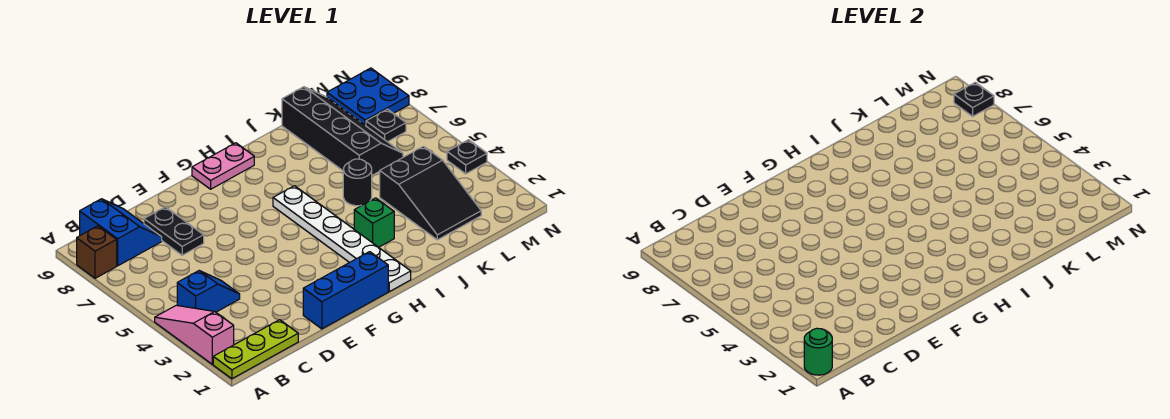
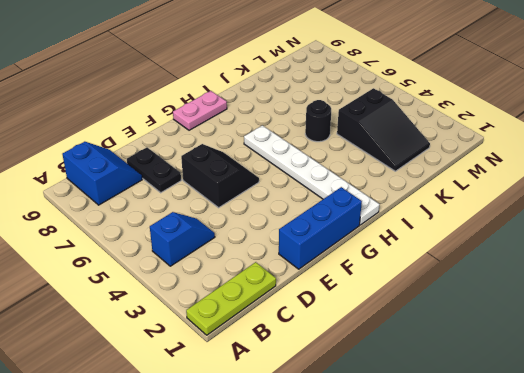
black slope E5:F6 level 1 top E -> none
none -> pink slope A2:A4 level 1 top 2
none -> brown brick A8 level 1
none -> green brick I3 level 1

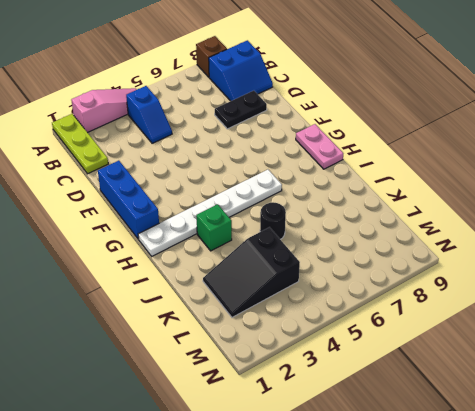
none -> black slope K6:L9 level 1 top K
none -> black plate M7 level 1
none -> blue plate M8:N9 level 1

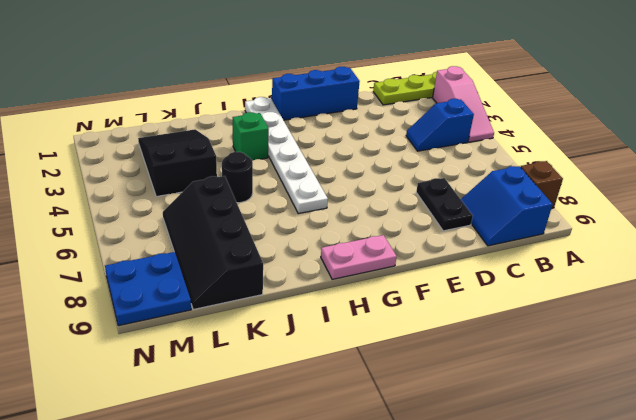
none -> black plate M7 level 1
none -> black plate N4 level 1
none -> green round brick A1 level 2

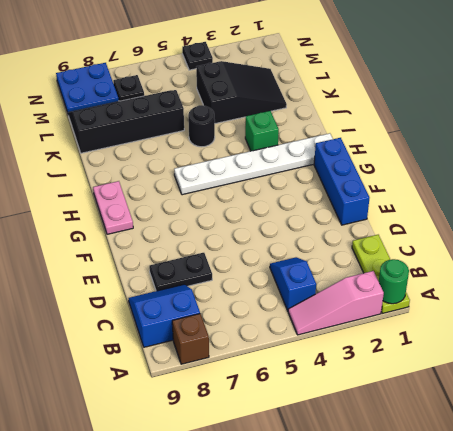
none -> black plate N8 level 2

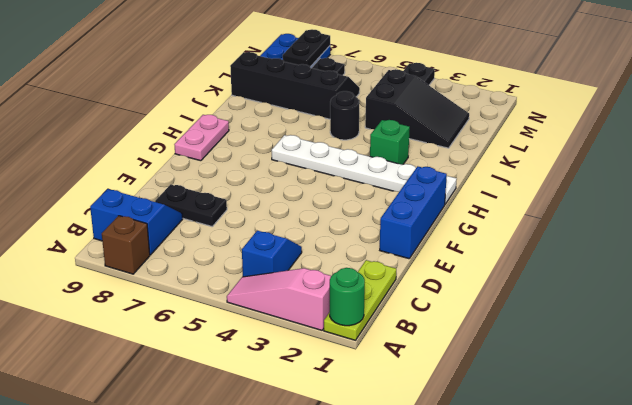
black plate M8:N8 level 2 -> black plate N8 level 2

